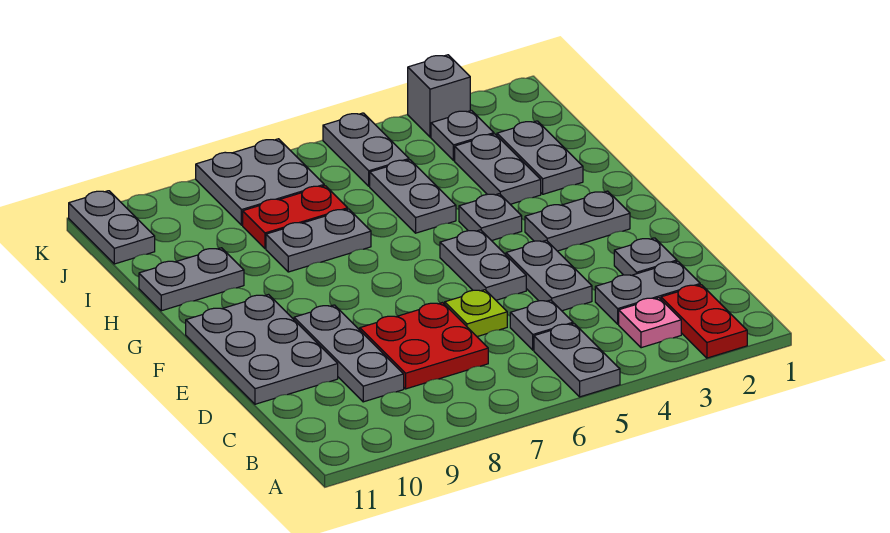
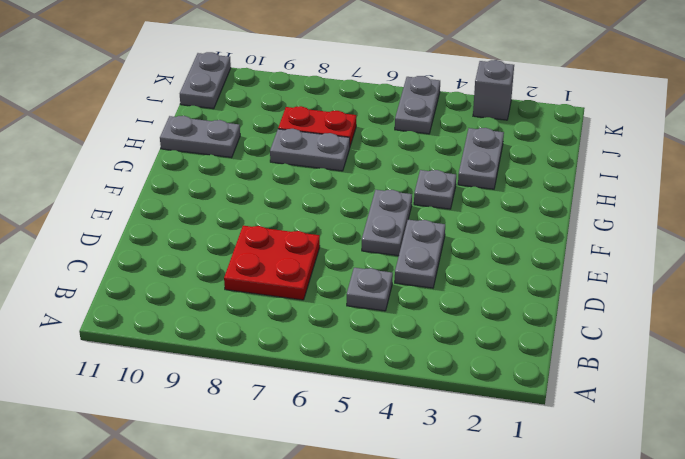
none -> red plate A2:B2 level 1
none -> grey plate A5:B5 level 1
none -> pink plate B3 level 1

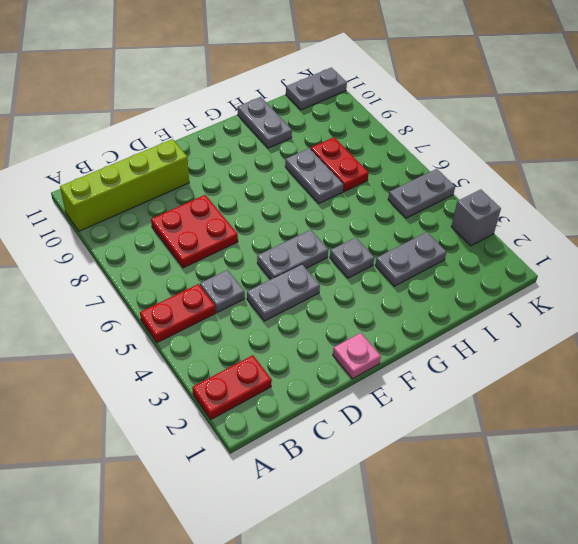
red plate A5:B5 level 1 -> grey plate A5:B5 level 1
lime brick A10:D10 level 1 -> grey plate D10:F11 level 1
pink plate E1 level 1 -> pink plate B3 level 1
none -> grey plate C2:C3 level 1
none -> grey plate C9:E9 level 1
none -> grey plate D2 level 1

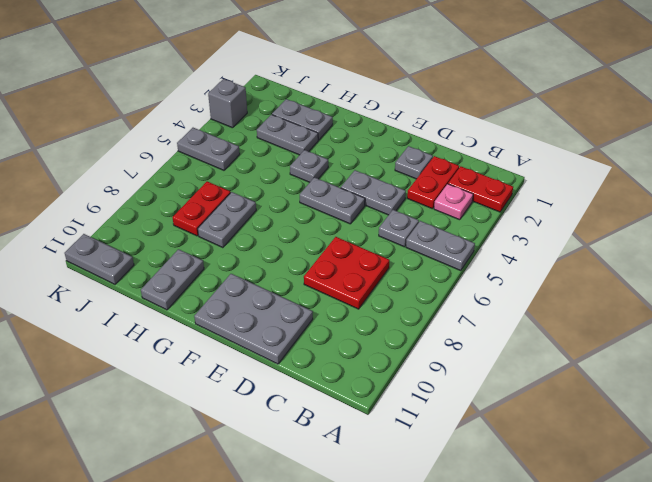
red plate C2:C3 level 1 -> grey plate C2:C3 level 1
none -> grey plate C9:E9 level 1
none -> lime plate D6 level 1
none -> grey plate F2:F3 level 1

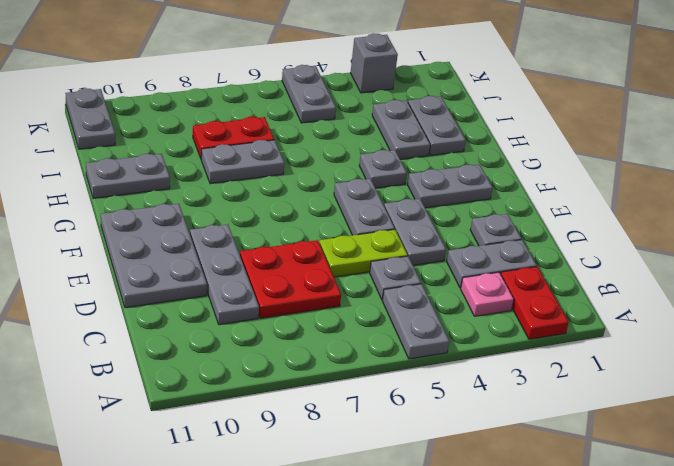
lime plate D5:D6 level 1 -> lime plate D6 level 1
none -> grey plate H5:I5 level 1
none -> grey plate J3 level 1
none -> grey plate J7:K8 level 1

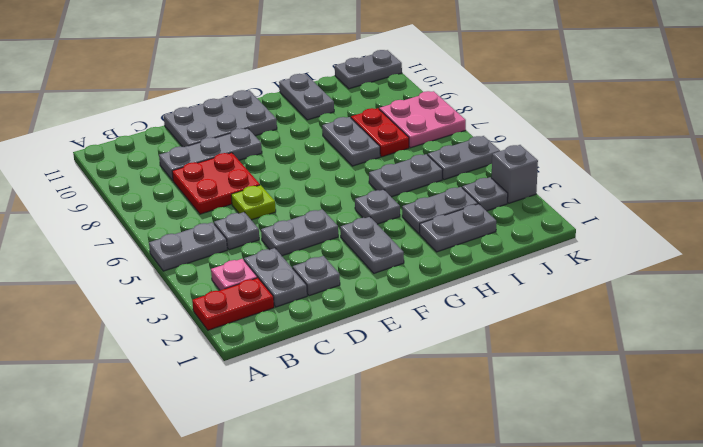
pink plate J7:K8 level 1 -> grey plate J7:K8 level 1
none -> grey plate E5:F5 level 1

